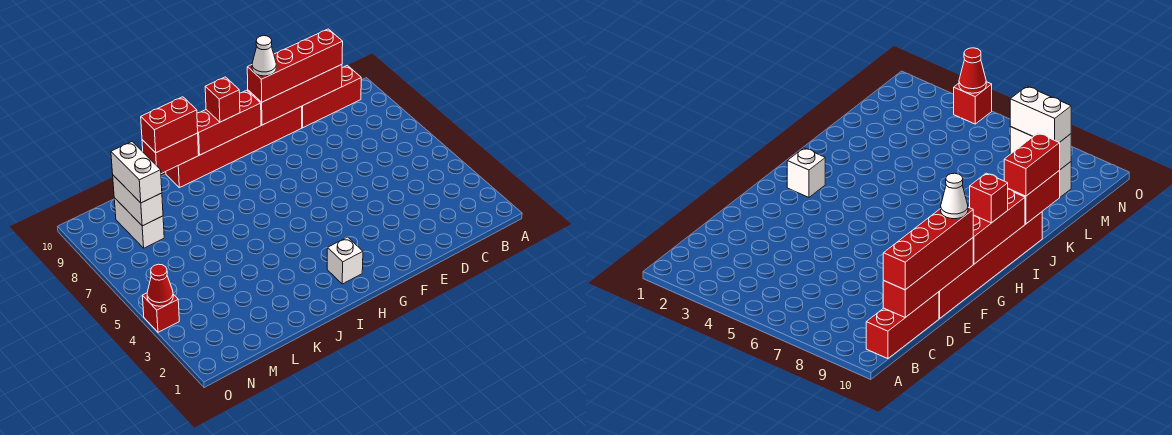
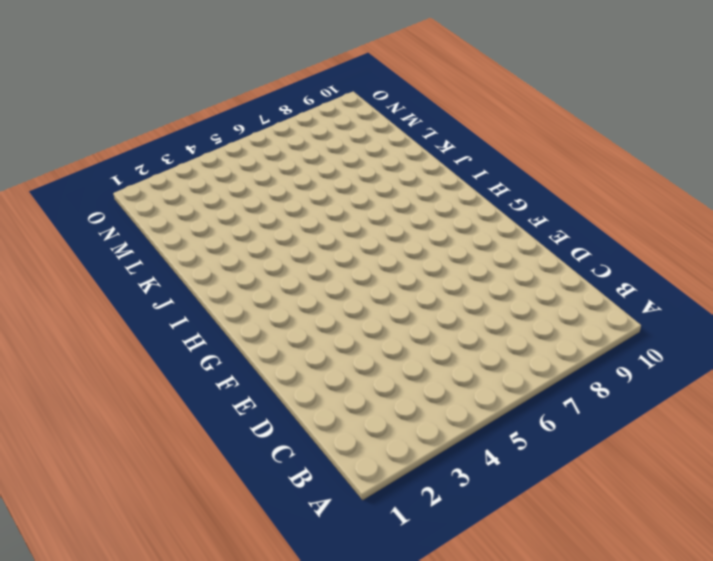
none -> red brick B10:D10 level 1
none -> red brick E10:J10 level 1
none -> white brick H2 level 1

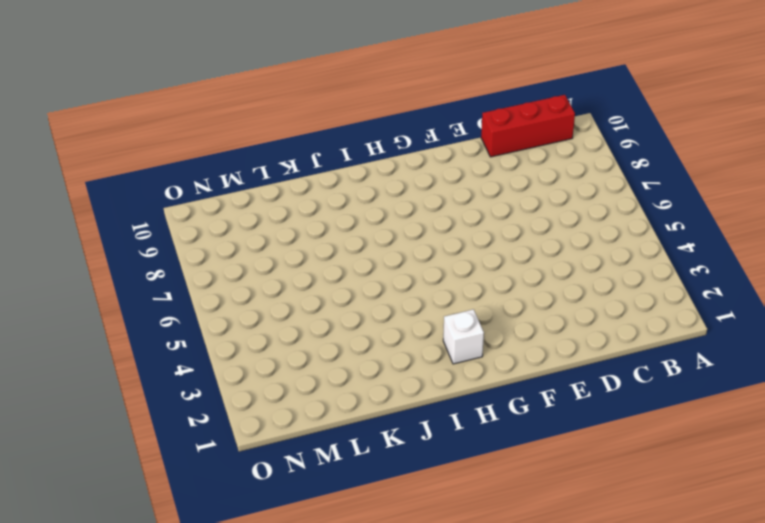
none -> red brick E10:J10 level 1
none -> white brick M8:M9 level 1
none -> red brick O4 level 1

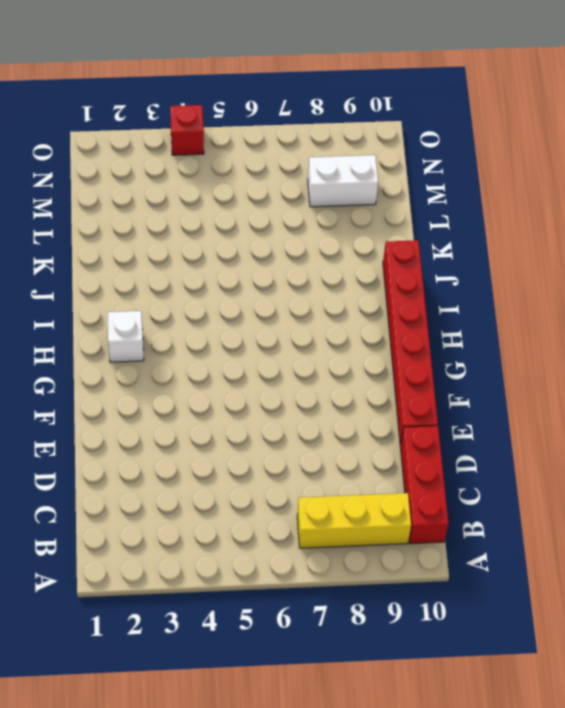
yellow brick B7:B9 level 1 -> none
none -> red brick C10:F10 level 2
none -> red brick G10:I10 level 2
none -> red brick J10:K10 level 2

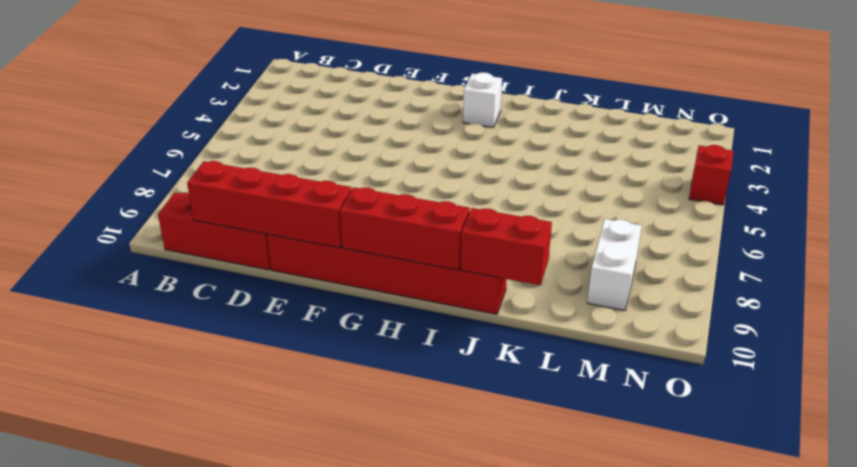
none -> white brick M8:M9 level 2
none -> red cone O4 level 2
none -> red brick C10:F10 level 3

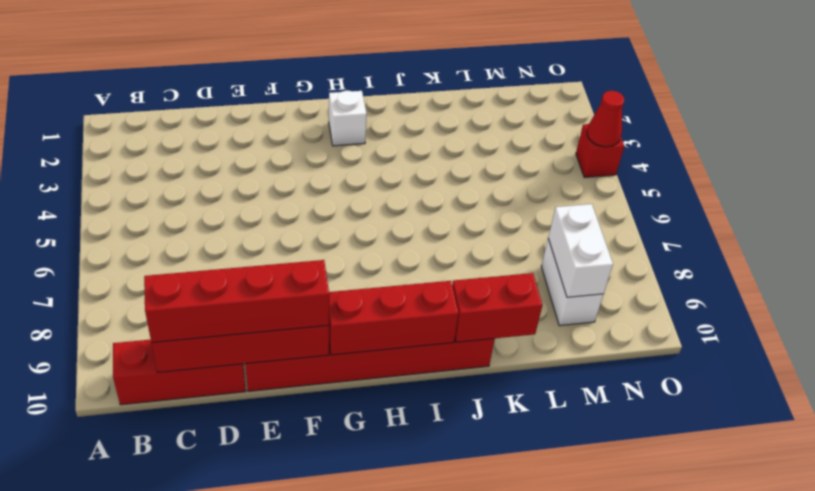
none -> red brick H10 level 3
none -> red brick J10:K10 level 3
none -> white brick M8:M9 level 3

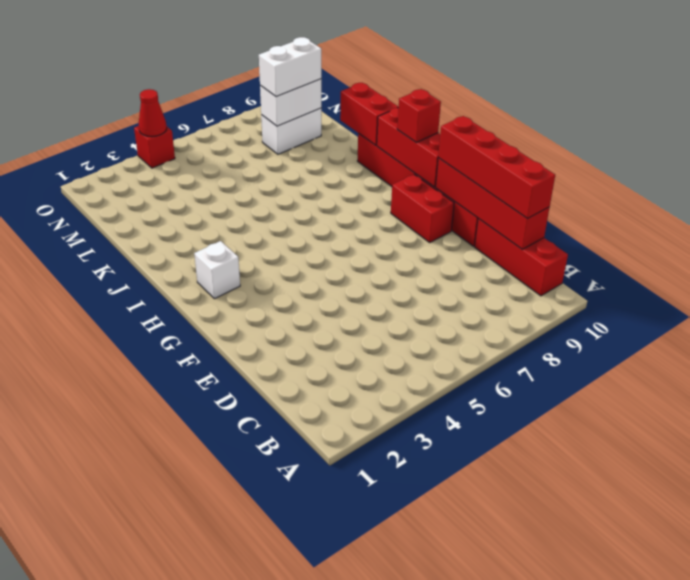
red brick F9:G9 level 1 -> red brick J10:K10 level 3
none -> white cone F10 level 4

